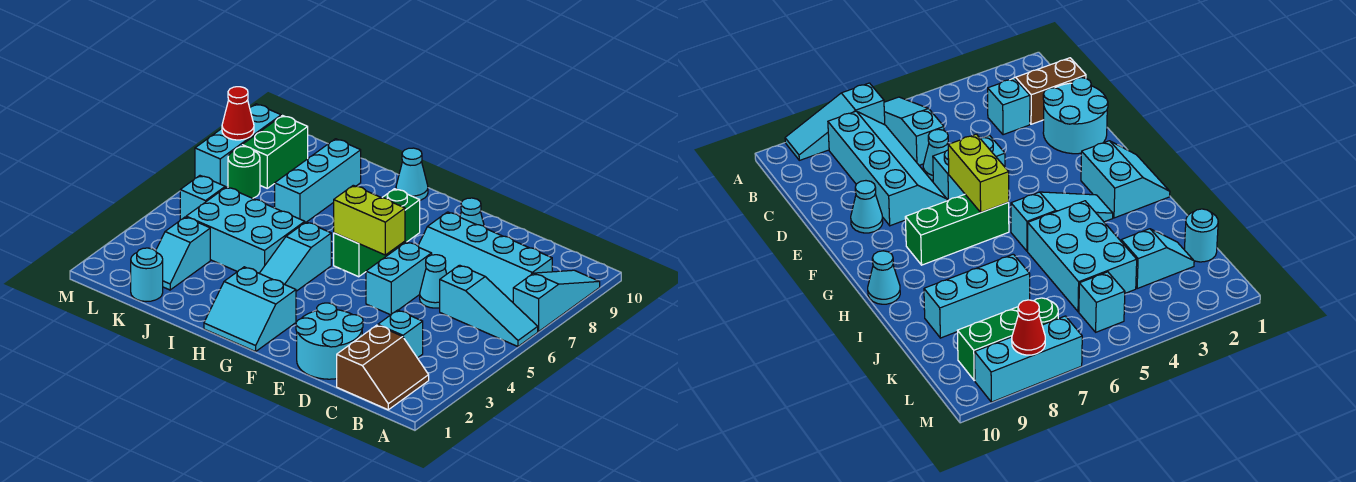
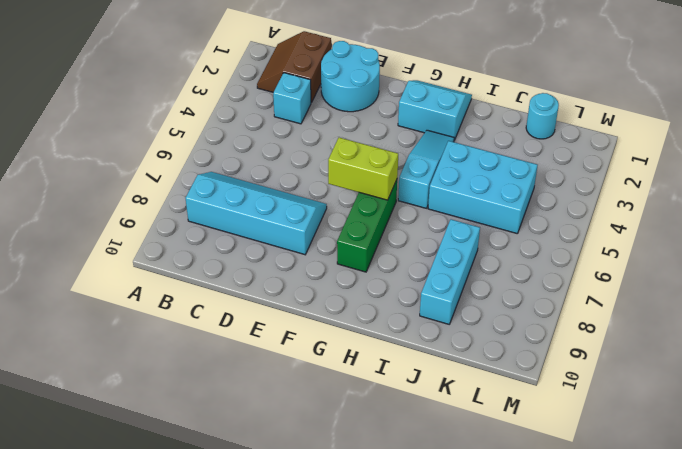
none -> cyan slope A6:C6 level 1 top C
none -> cyan slope A7:A9 level 1 top 7
none -> cyan cone D6 level 1

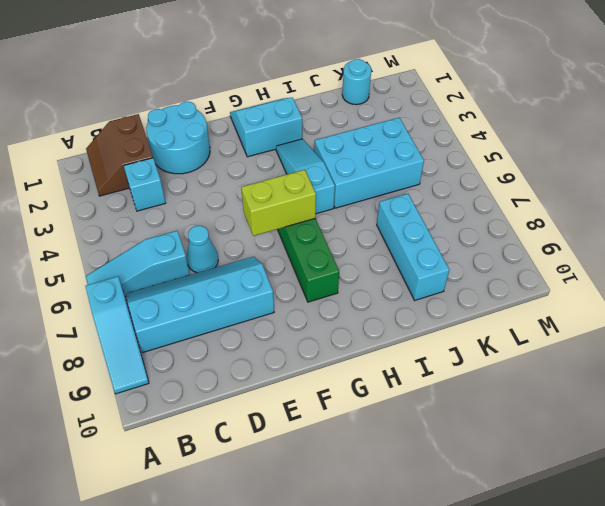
none -> cyan brick E5:E6 level 1
none -> cyan cone E9 level 1
none -> cyan cone H10 level 1

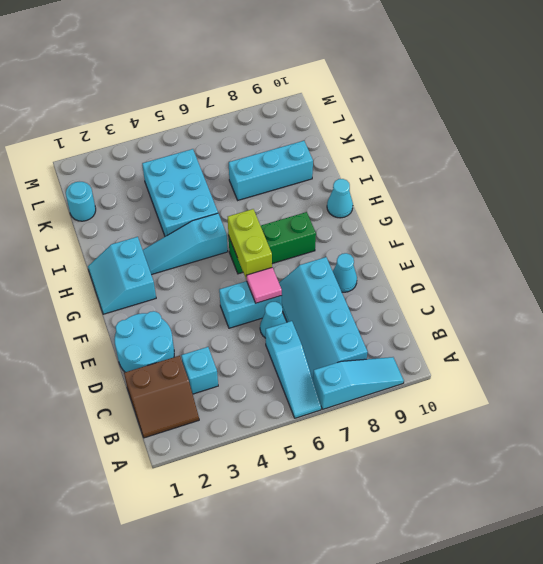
pink tile E6 level 2 -> none
none -> cyan slope K2:K3 level 1 top 3
none -> cyan brick L5 level 1
none -> green round brick L7 level 1

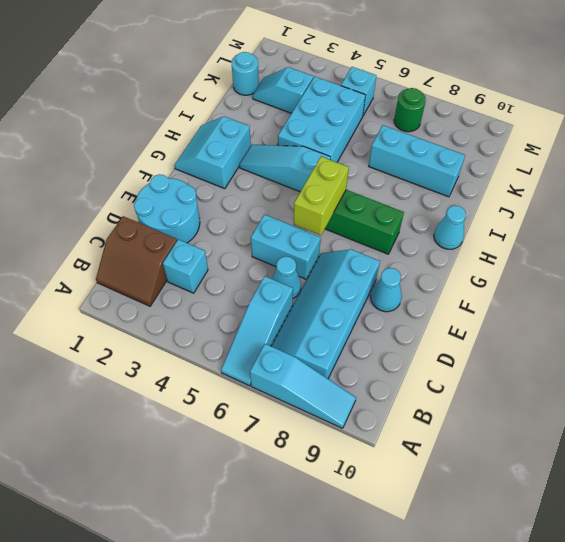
none -> green brick L8:L9 level 1
none -> cyan brick M7:M9 level 1
none -> red cone M8 level 2

